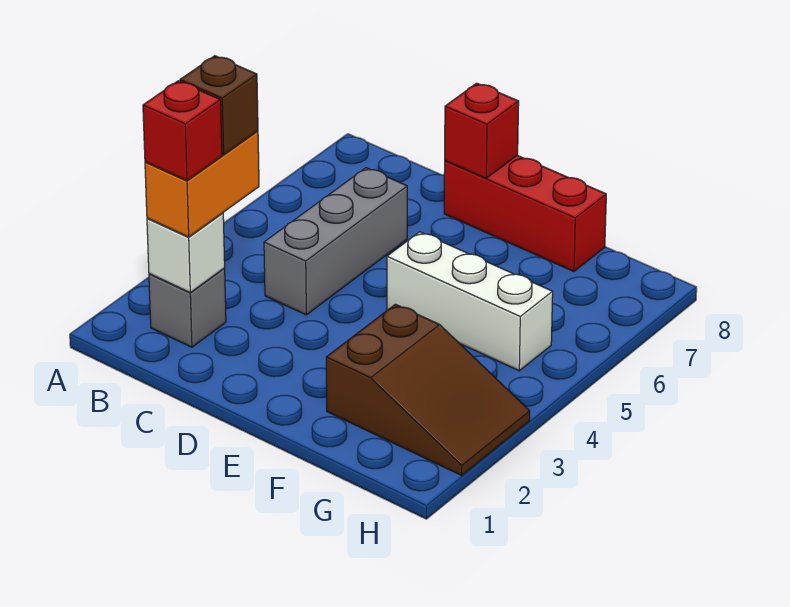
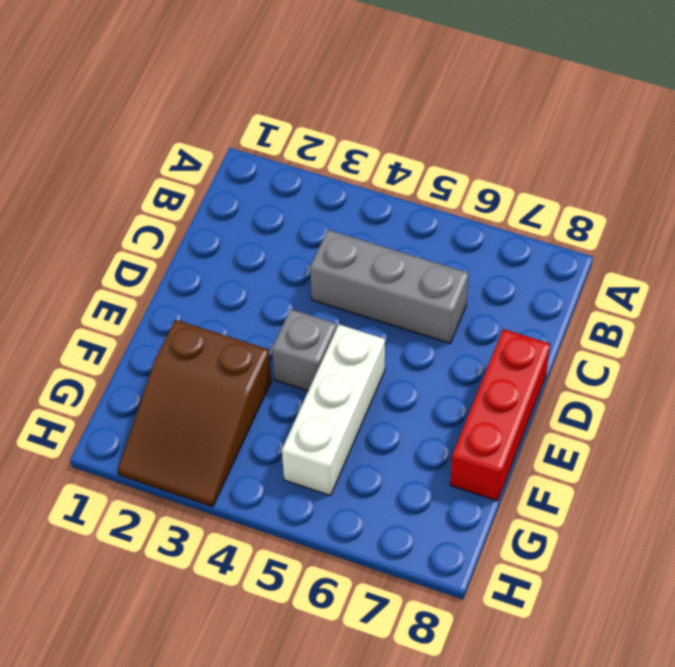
grey brick E4 level 1 -> grey brick B2 level 1
none -> white brick B2 level 2
none -> red brick D8 level 2

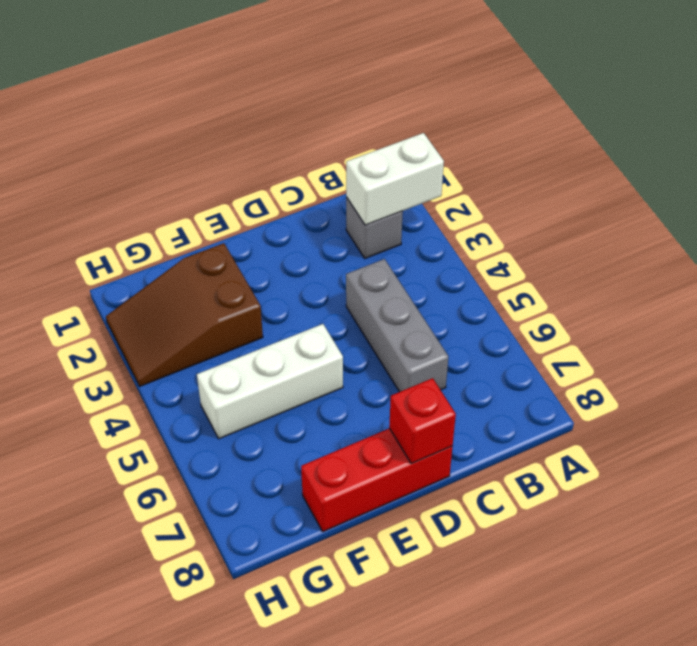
white brick A2:B2 level 2 -> white brick B2 level 2
none -> orange brick B2:B3 level 3
none -> red brick B2 level 4

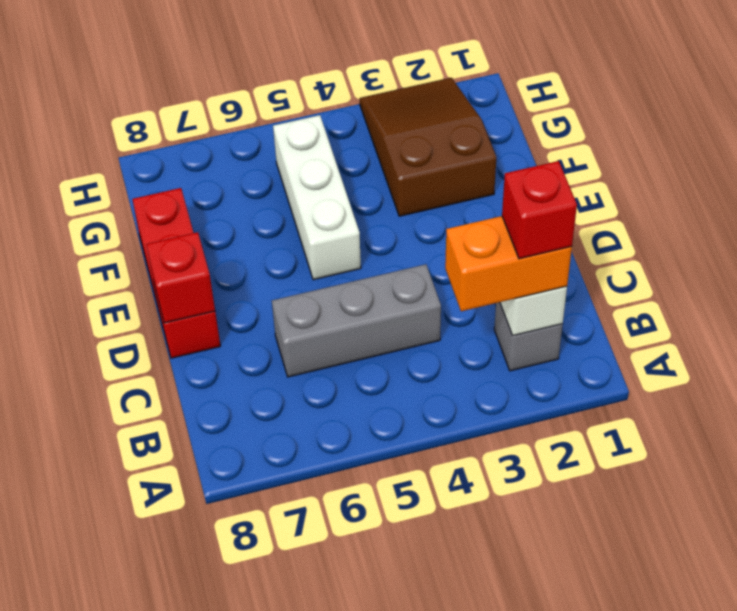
none -> brown brick B3 level 4

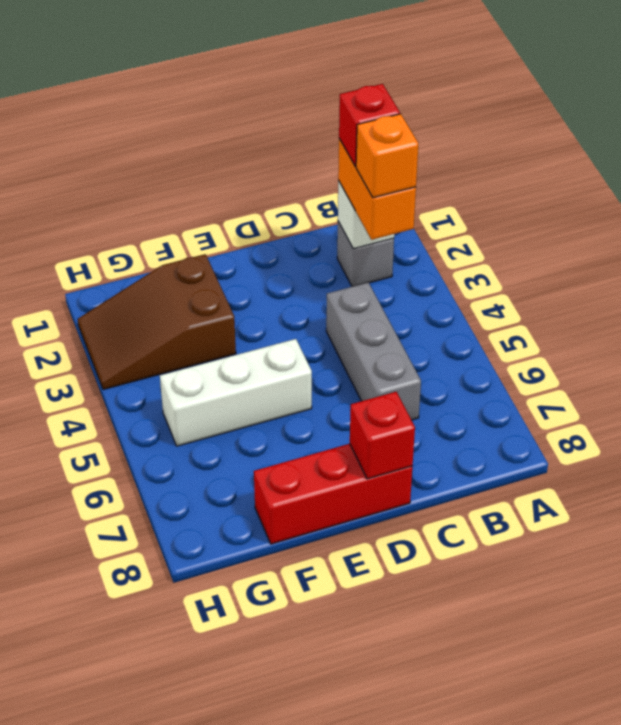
orange brick B3 level 4 -> brown brick B3 level 4

